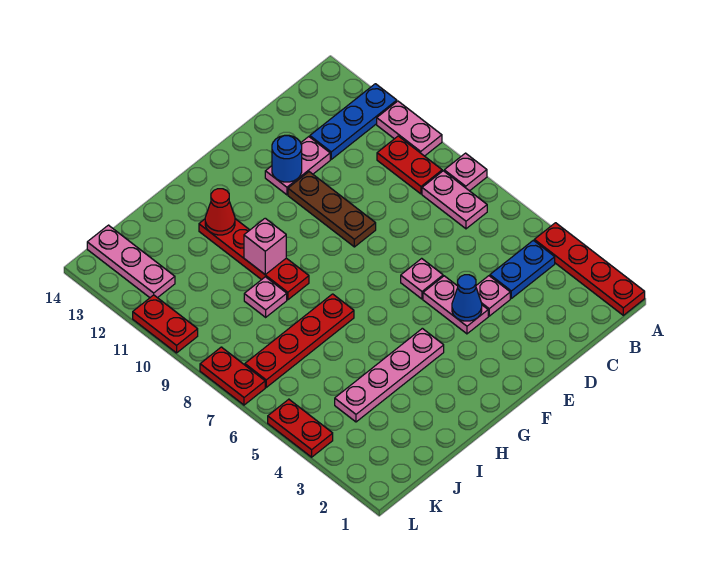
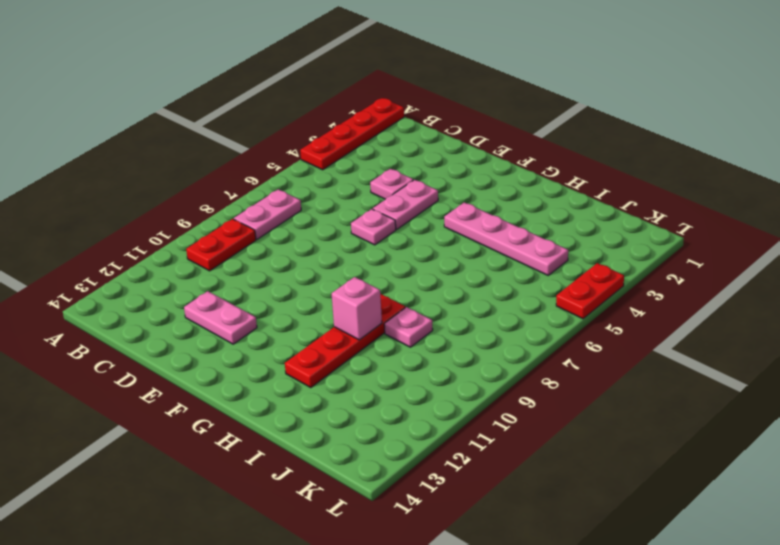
none -> pink plate A8 level 1
none -> pink plate A10:A11 level 1
none -> blue plate A12:C12 level 1

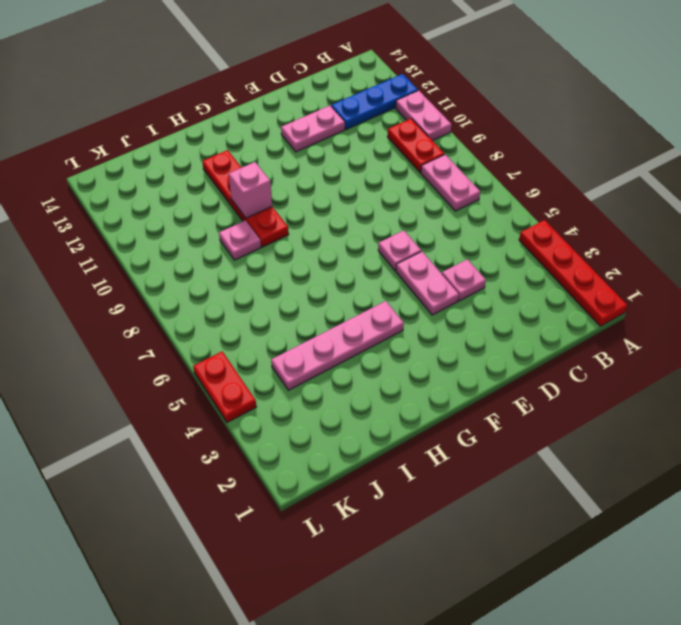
none -> pink plate A8 level 1
none -> blue plate B4:C4 level 1
none -> brown plate E9:E11 level 1

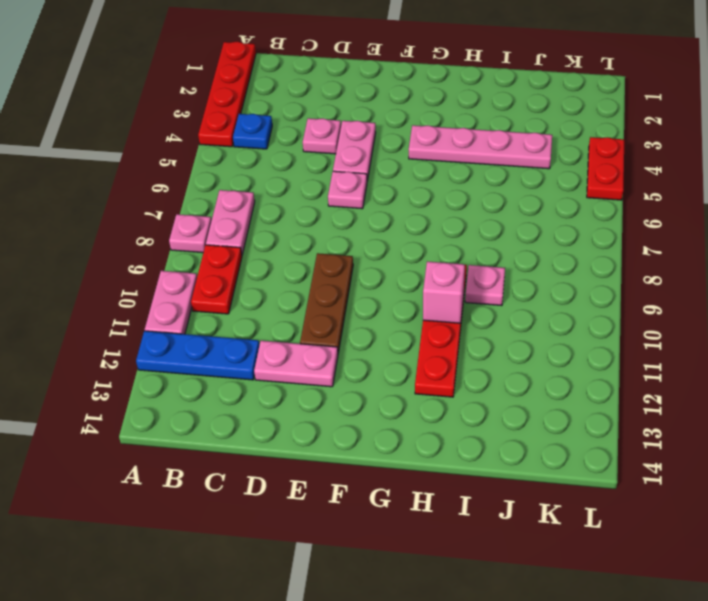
blue plate B4 level 1 -> blue plate B4:C4 level 1
none -> red plate H7:K7 level 1
none -> pink plate K12:K14 level 1
none -> red plate L7:L8 level 1

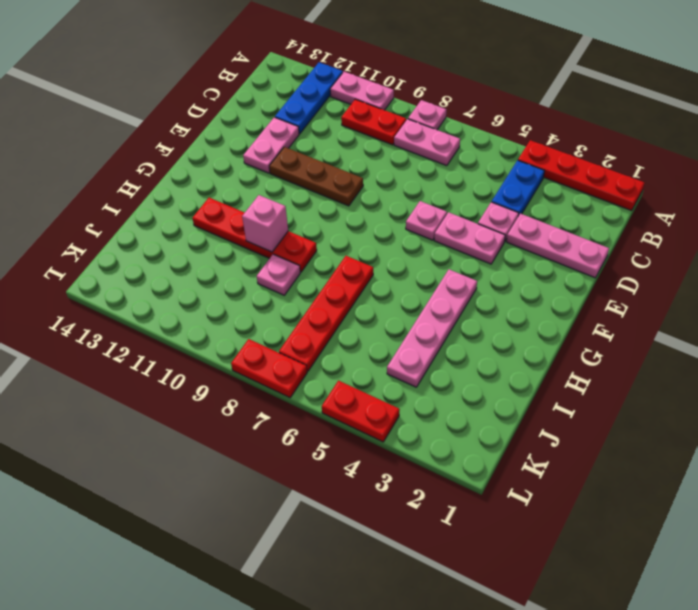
pink plate D1:D3 level 1 -> pink plate K12:K14 level 1
none -> red plate L10:L11 level 1
none -> blue cone E4 level 2
none -> blue round brick E12 level 2

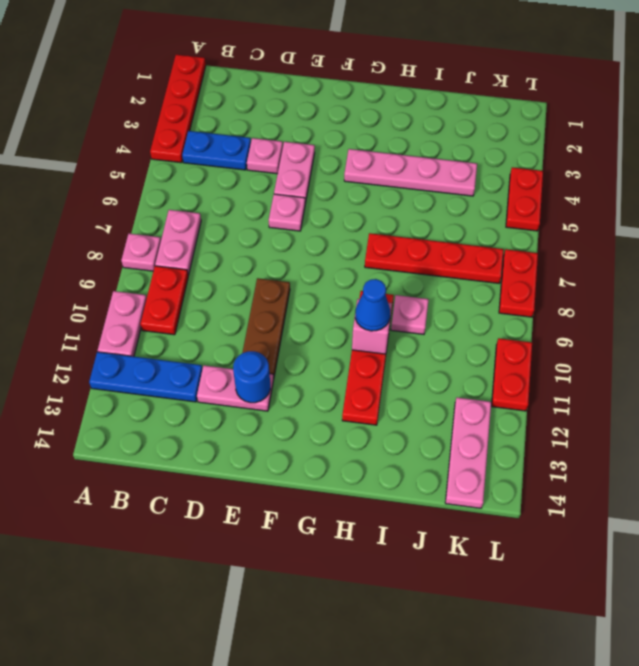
blue cone H10 level 3 -> blue cone E4 level 2
none -> red cone H12 level 2

